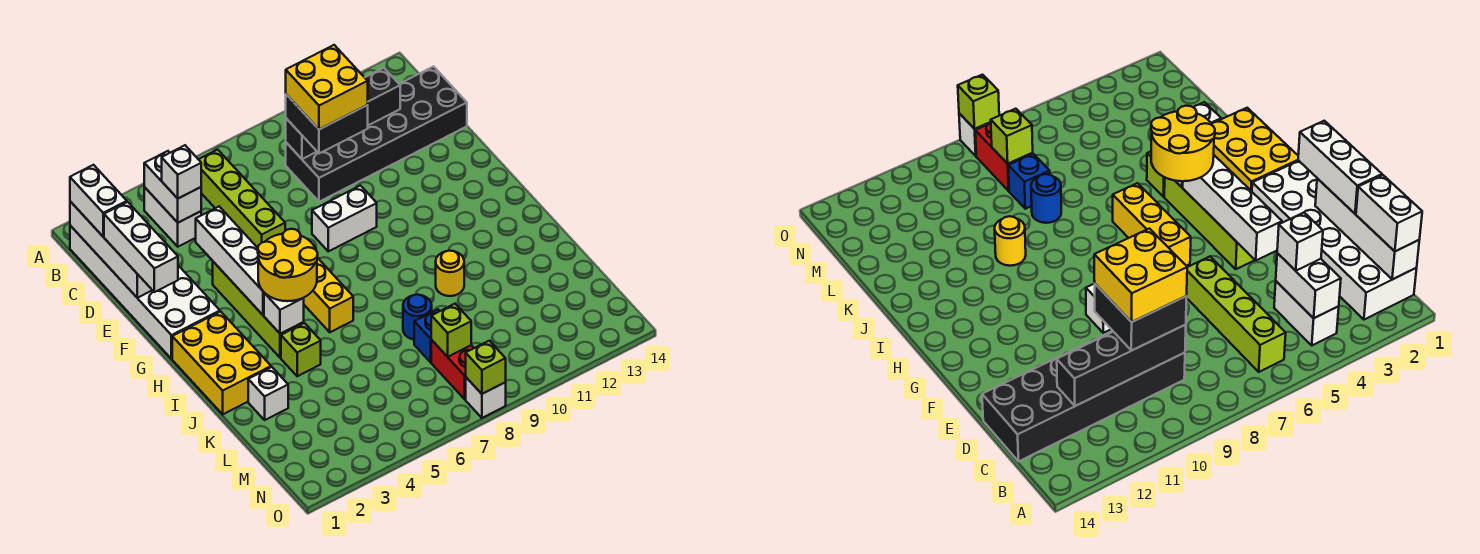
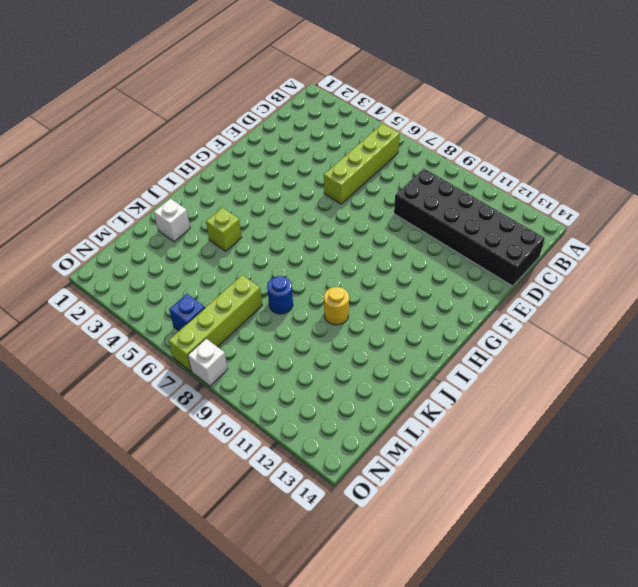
lime brick L7:O7 level 1 -> lime brick F4:I4 level 1
blue brick N6 level 1 -> blue brick L8 level 1
none -> white brick B1:G2 level 1
none -> white brick B4:C4 level 1
none -> white brick F8:F9 level 1

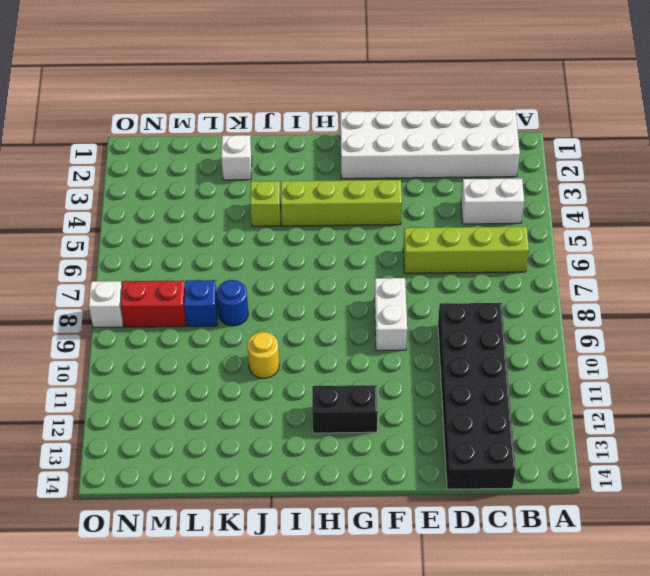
black brick G12:H12 level 1 -> none
none -> yellow brick G6:I6 level 1
none -> yellow brick H1:J2 level 1
none -> white brick B1:E1 level 2

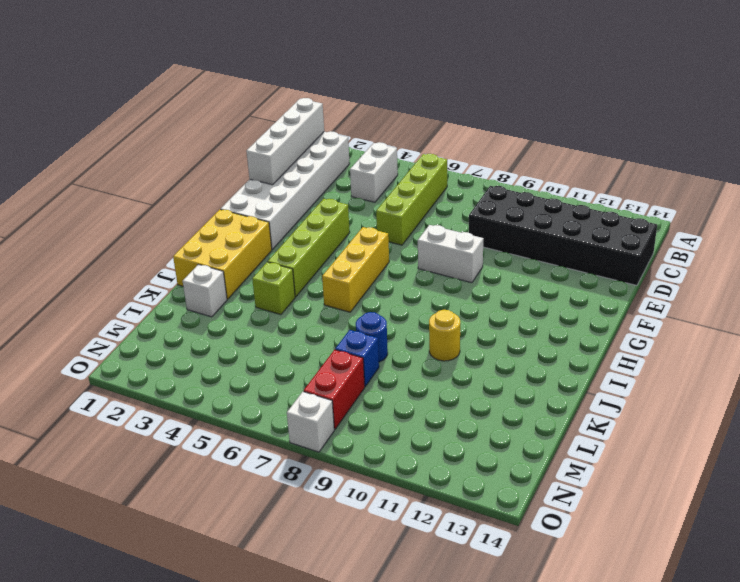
none -> white brick B4:C4 level 2
none -> black brick C9:C12 level 2
none -> white brick E4:H4 level 2

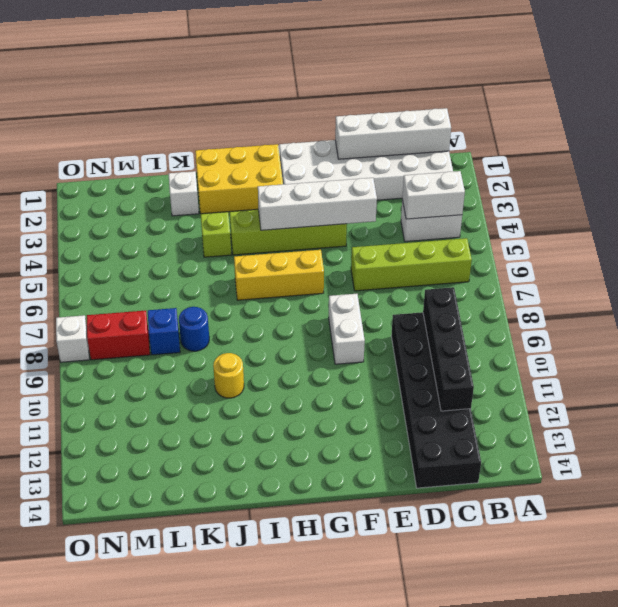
none -> white brick I4 level 2
none -> lime brick M8 level 2
none -> lime brick O8 level 2

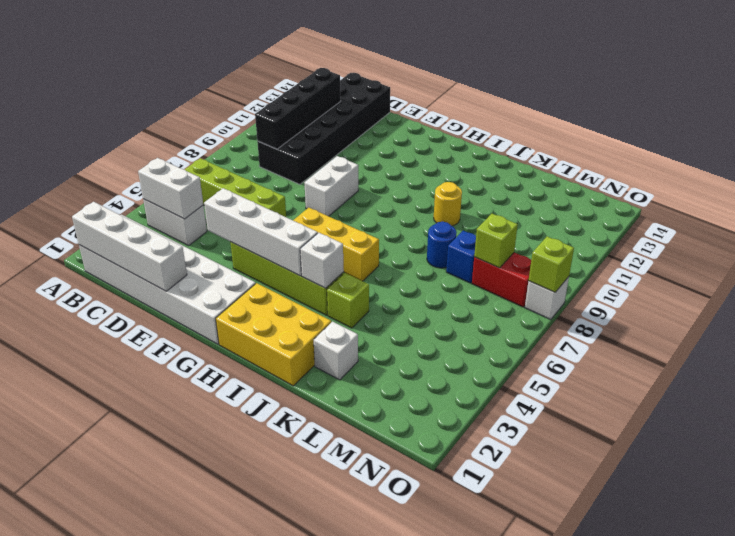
none -> white brick B1:C1 level 3
none -> white brick C4 level 3
none -> black brick C9:D10 level 3

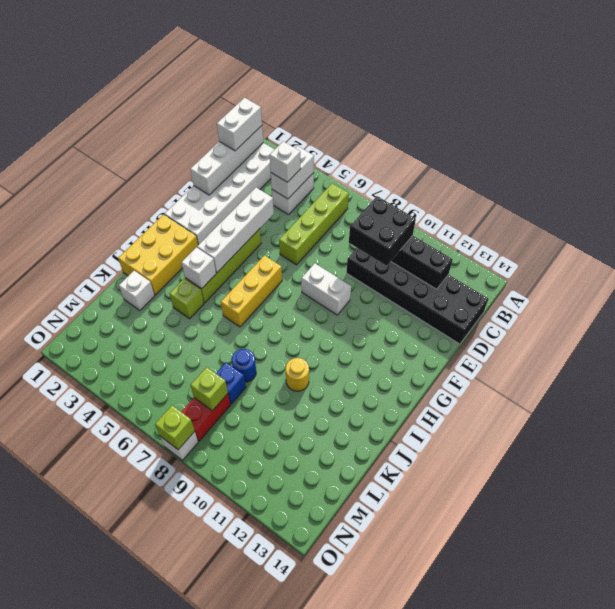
none -> white brick D1:F1 level 3
none -> yellow round brick H4:I5 level 3
none -> yellow brick C9:D10 level 4

